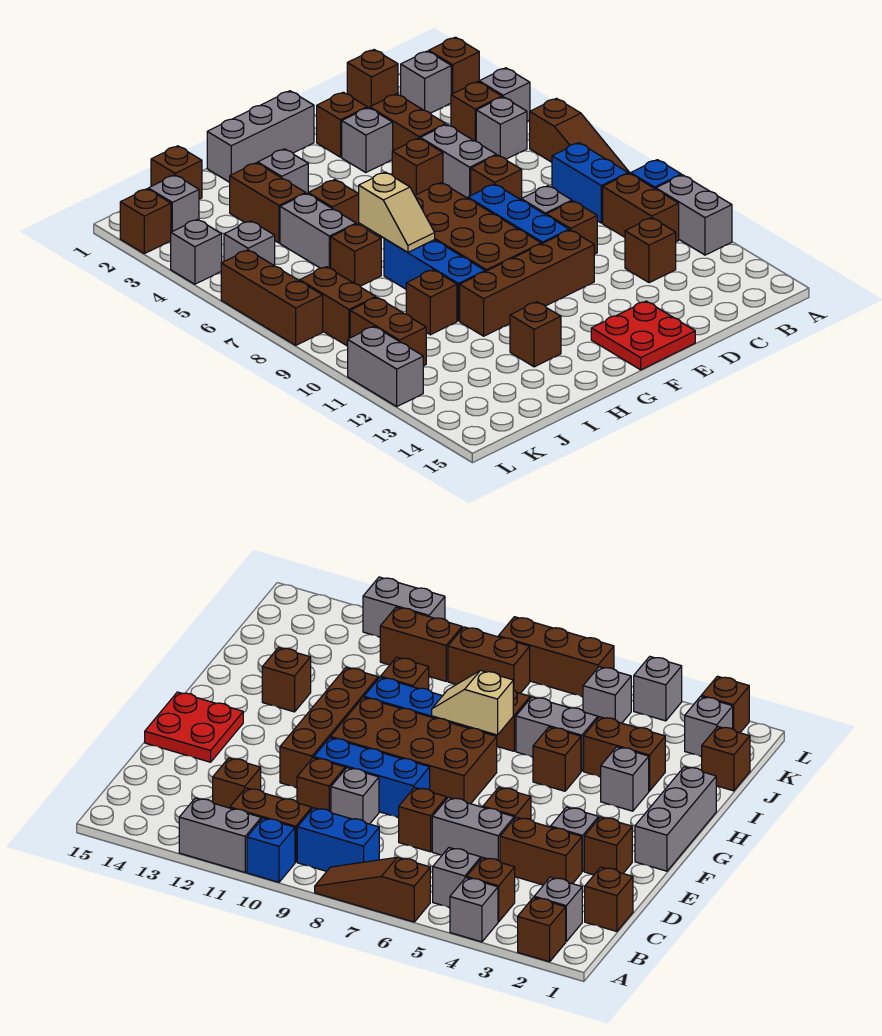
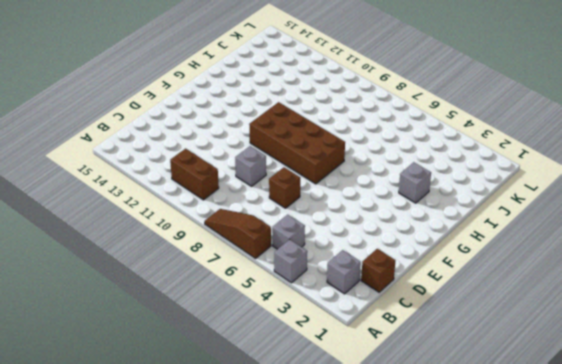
none -> brown brick A2 level 1
none -> blue brick A10 level 1
none -> grey brick A11:A12 level 1
none -> brown brick B4 level 1

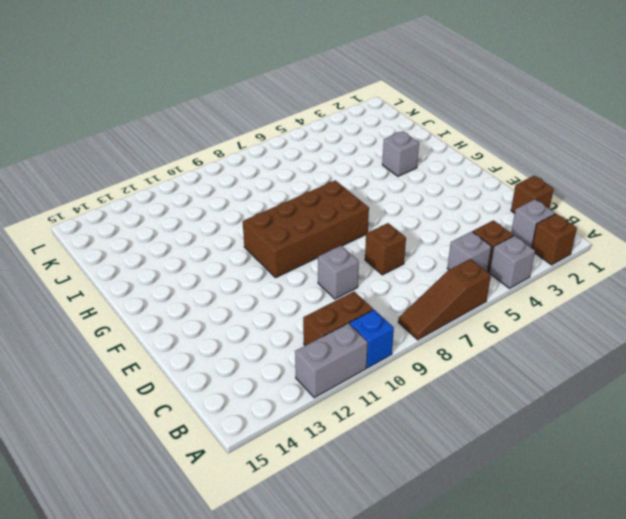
none -> blue brick B8:B9 level 1
none -> brown brick C12 level 1
none -> brown brick D3:D4 level 1
none -> grey brick D5:D6 level 1

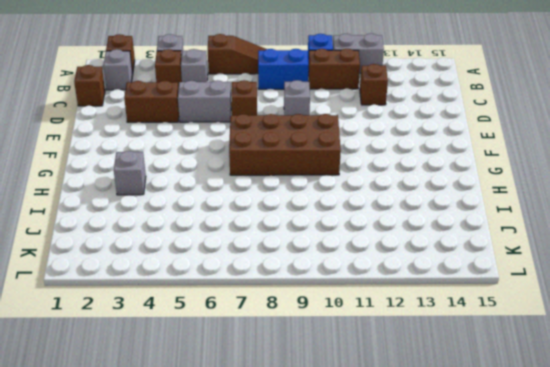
none -> brown brick D10 level 1
none -> brown brick E2 level 1
none -> grey brick E3 level 1
none -> brown brick E5 level 1

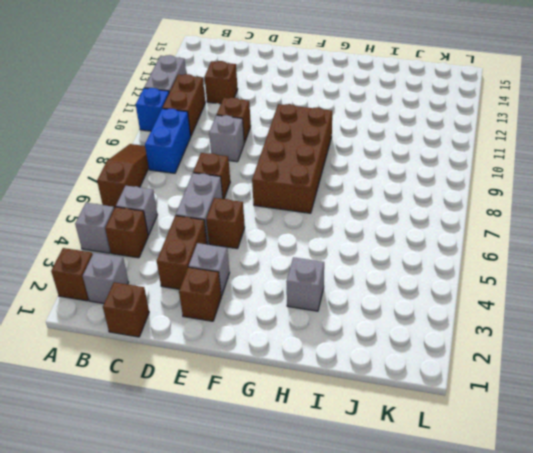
none -> blue brick E8:E10 level 1
none -> brown brick E11:H11 level 1
none -> red plate E14:F15 level 1
none -> grey brick F1:H1 level 1

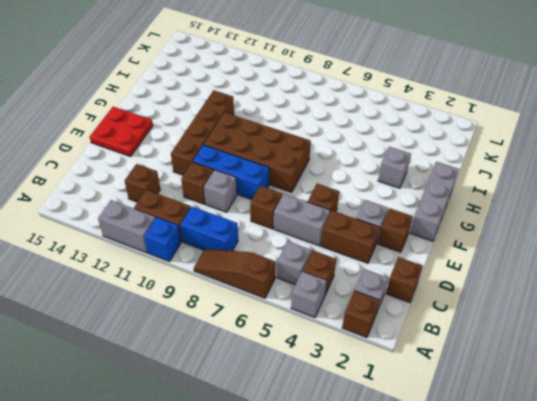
none -> brown brick H5 level 1
none -> blue brick H8:H10 level 1
none -> brown brick H13 level 1
none -> brown brick I3:I4 level 1

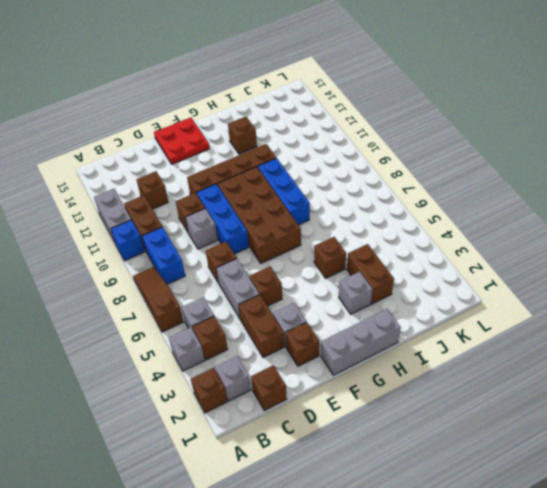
none -> grey brick I5:I6 level 1
none -> brown brick I7 level 1
none -> brown brick I10 level 1
none -> brown brick J1 level 1

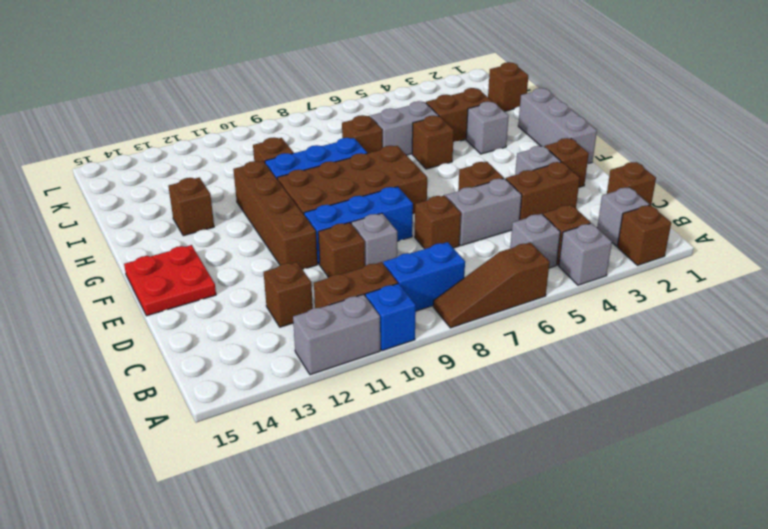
none -> grey brick K2 level 1
none -> grey brick K5 level 1
none -> brown brick K8:K9 level 1
none -> brown brick K10:K11 level 1

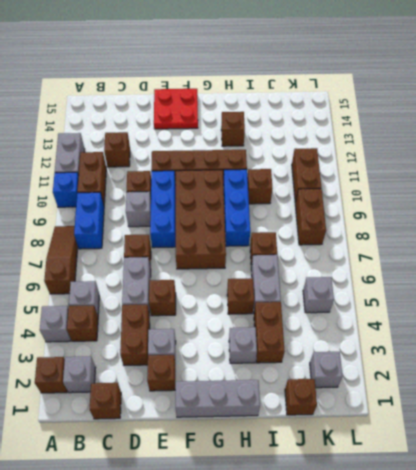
none -> brown brick L2 level 1
none -> grey brick L4 level 1
none -> brown brick L6:L8 level 1
none -> grey brick L11:L12 level 1

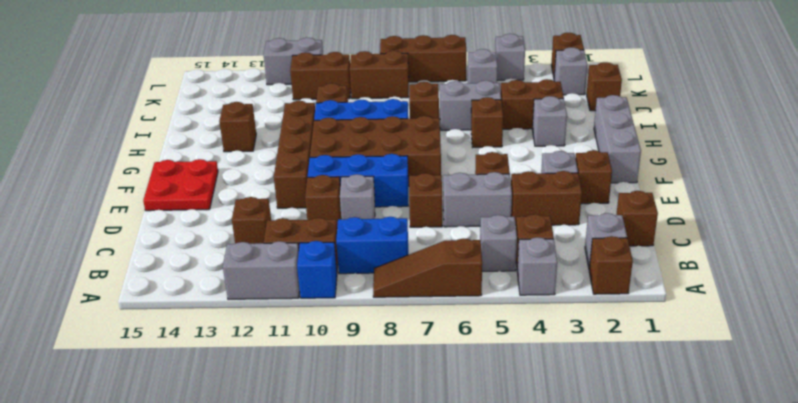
none -> tan slope H7:H8 level 2 top 7

